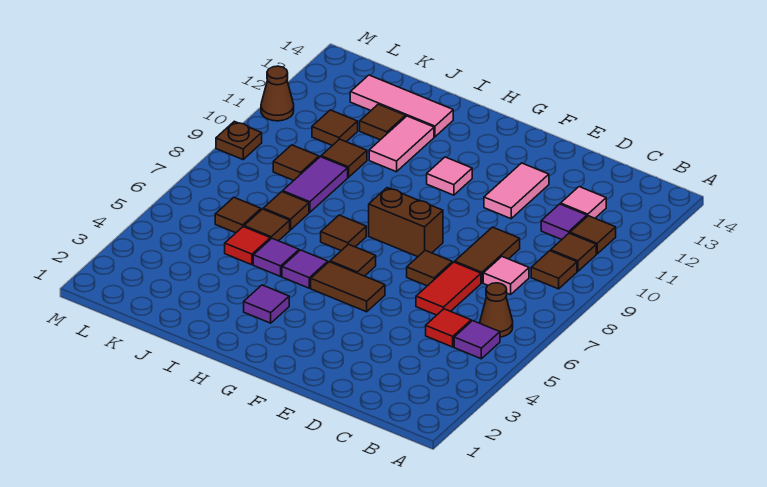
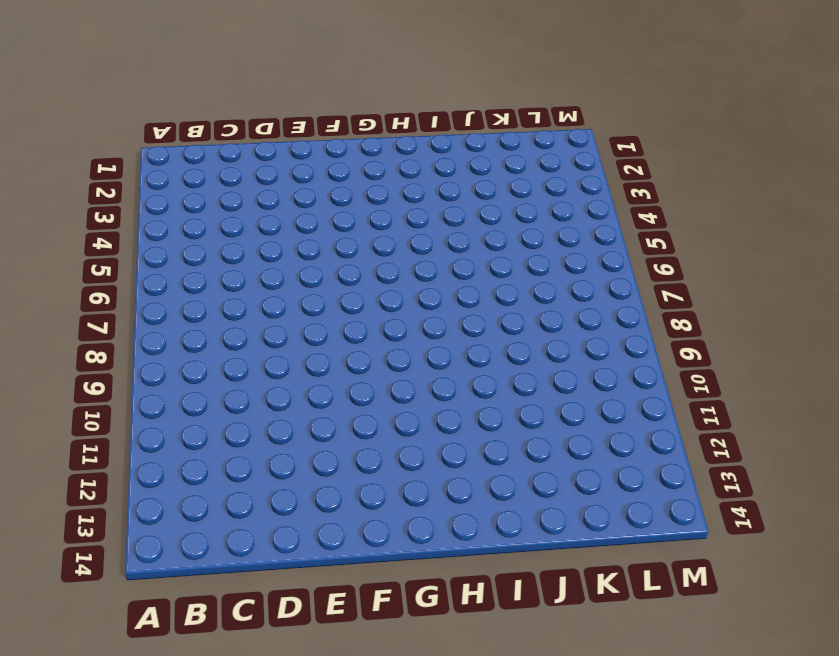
none -> purple tile B5 level 1
none -> brown cone B6 level 1
none -> brown tile B9 level 1
none -> brown tile B10 level 1

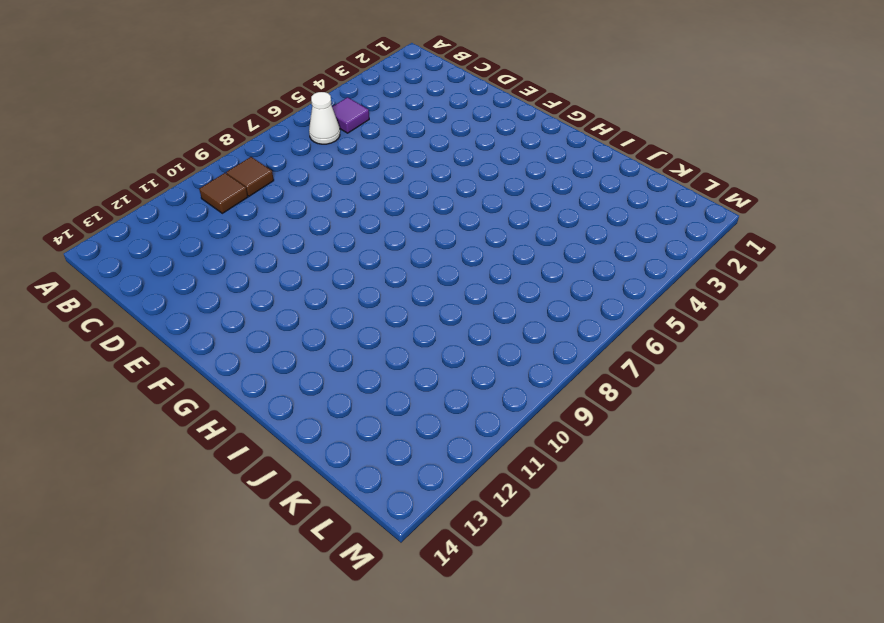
white cone B6 level 1 -> brown cone B6 level 1
none -> brown tile B11 level 1
none -> red tile C5 level 1
none -> pink tile C8 level 1
none -> purple tile C11 level 1

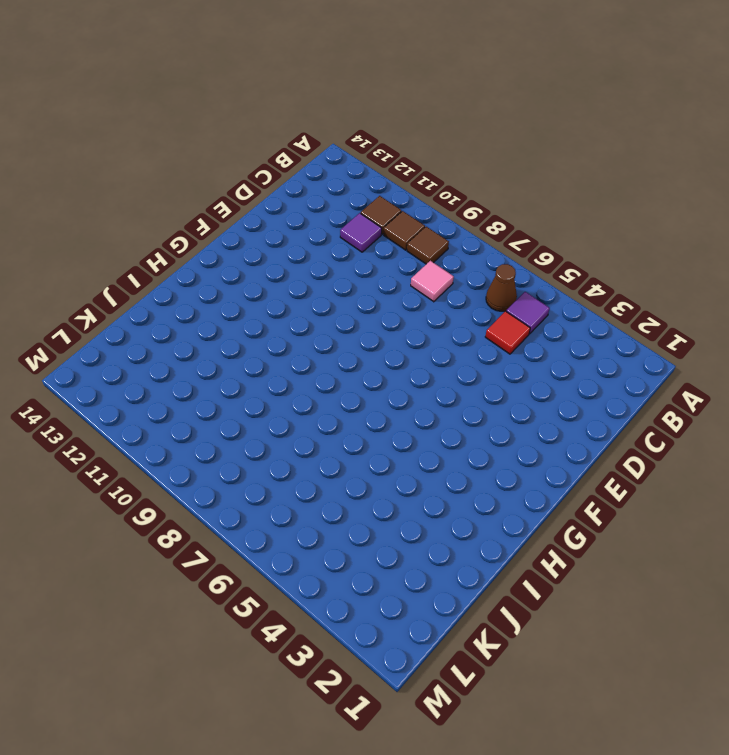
none -> pink tile C12 level 1
none -> red tile D6:D7 level 1
none -> brown tile D8:D9 level 1
none -> brown tile E7 level 1

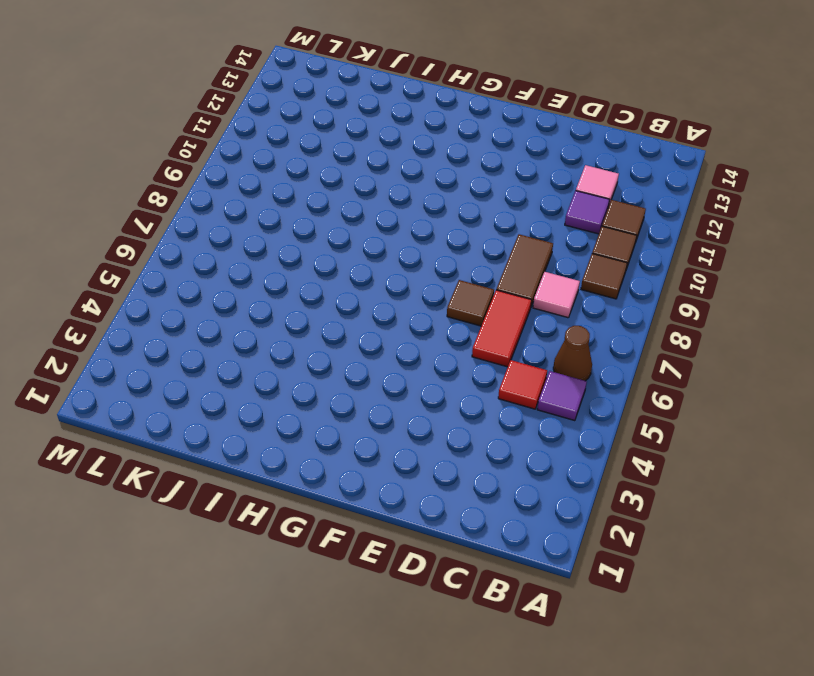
none -> pink tile E11:E12 level 1
none -> brown tile F5:G5 level 1
none -> brown brick F8:G8 level 1
none -> brown tile G6 level 1

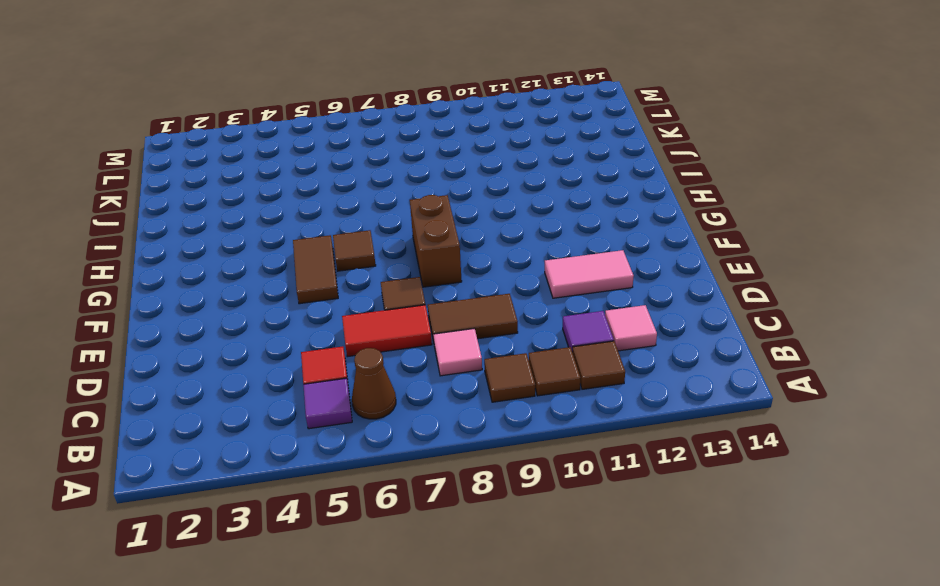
none -> pink tile G11 level 1
none -> purple tile H3 level 1
none -> purple tile H5 level 1
none -> brown tile H7 level 1

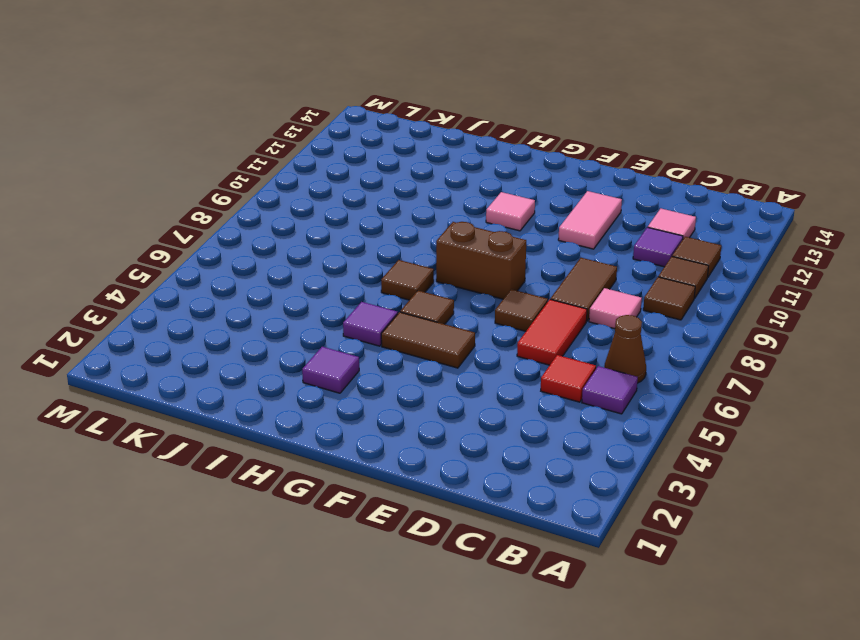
none -> purple tile I5 level 1
none -> pink tile I11:I12 level 1
none -> pink tile I13:K13 level 1
none -> red tile J5 level 1

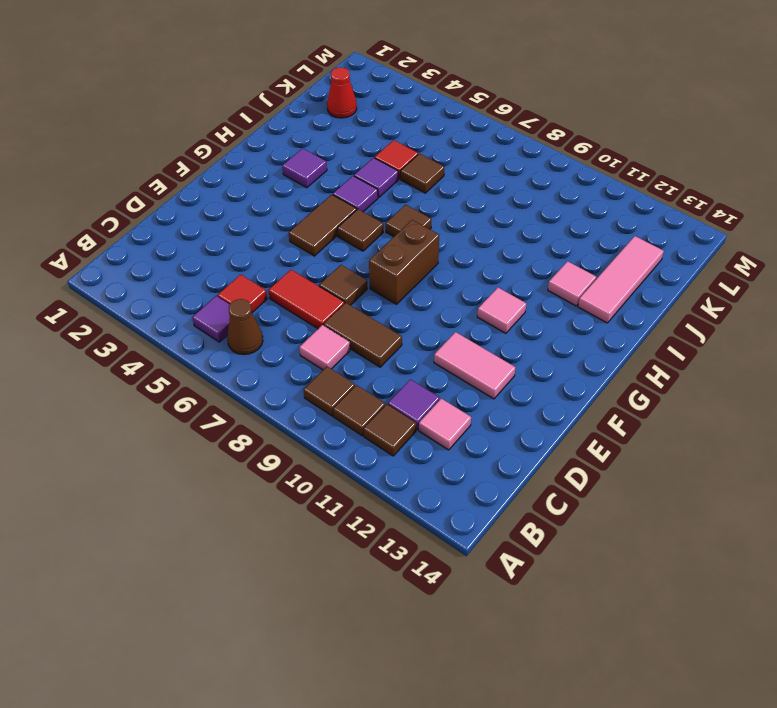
pink tile I12 level 1 -> pink tile I11:I12 level 1
red cone K2 level 1 -> none
none -> brown tile J7 level 1
none -> purple tile J8:J9 level 1
none -> brown tile J10 level 1
none -> brown tile J12 level 1

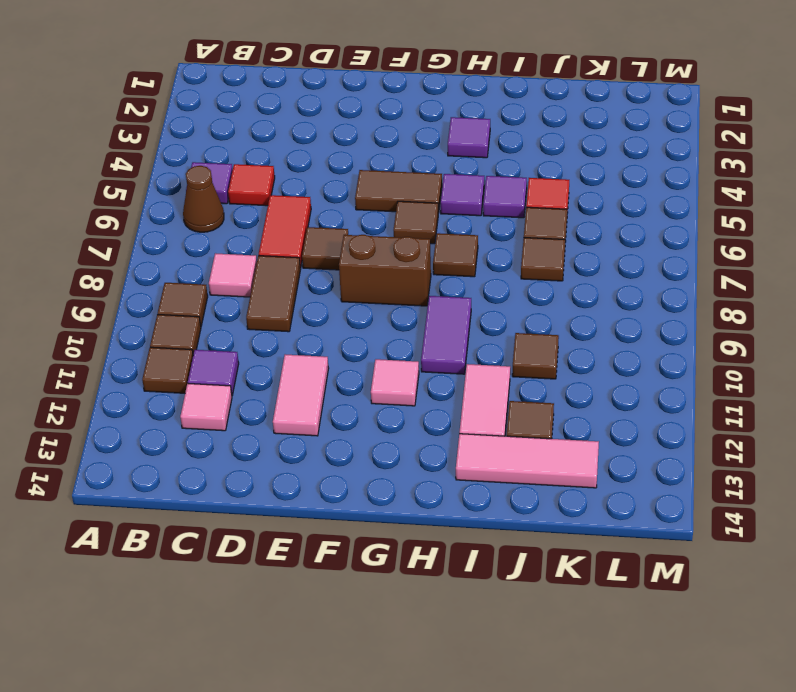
purple tile H9:H10 level 1 -> purple tile J8:J9 level 1
none -> brown tile K6 level 1
none -> brown tile K9 level 1
none -> brown tile K11 level 1
none -> brown plate M9 level 1

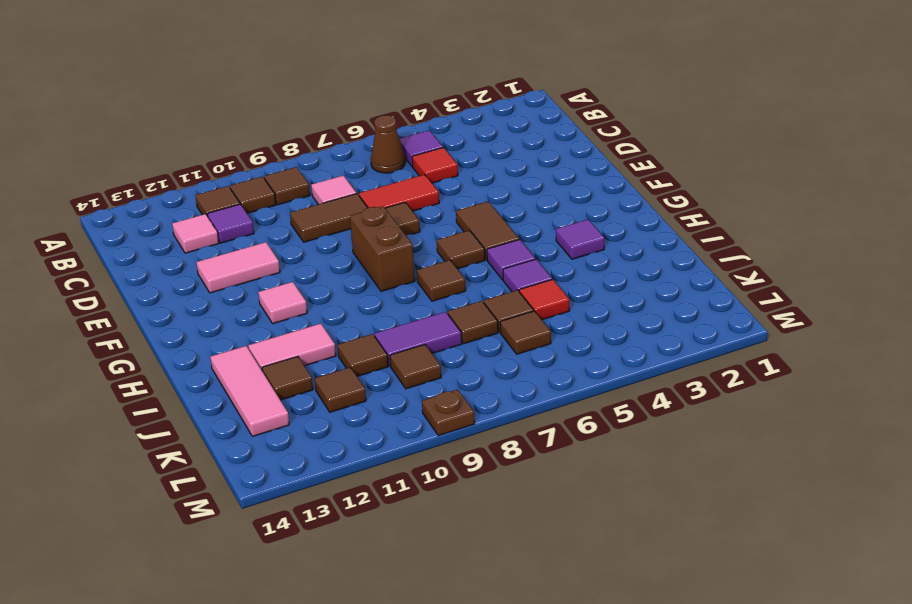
none -> brown cone M11 level 1

